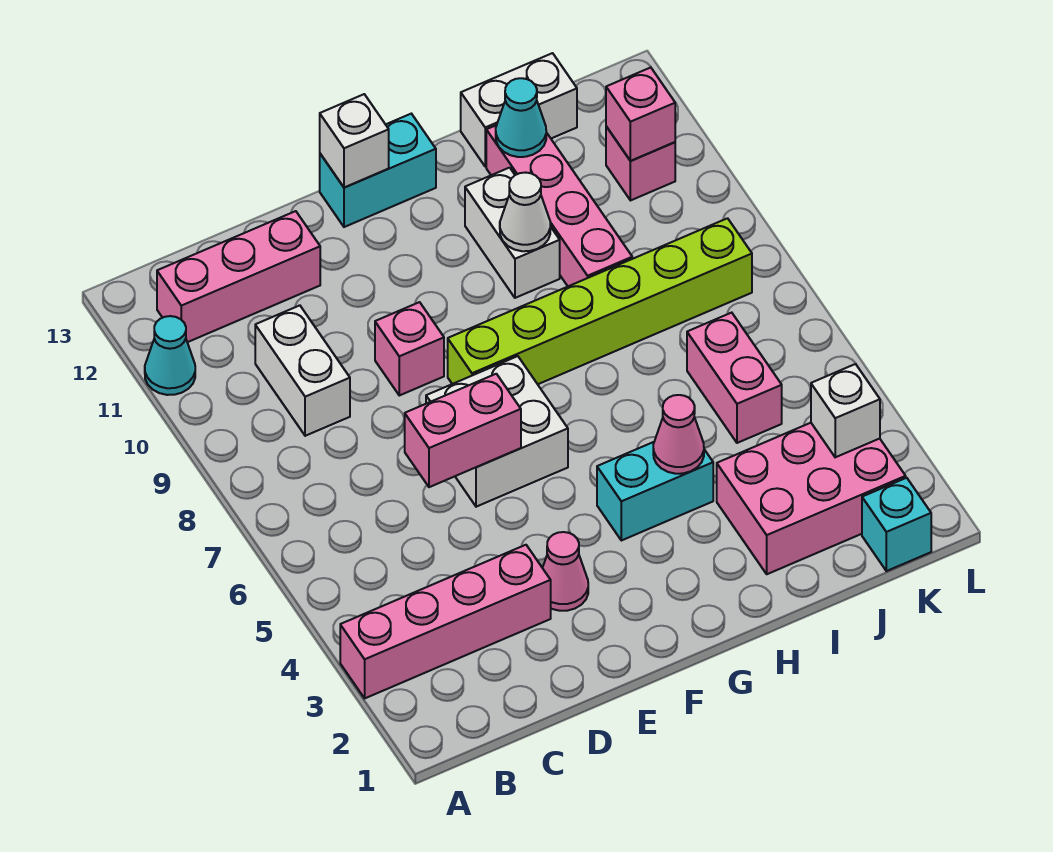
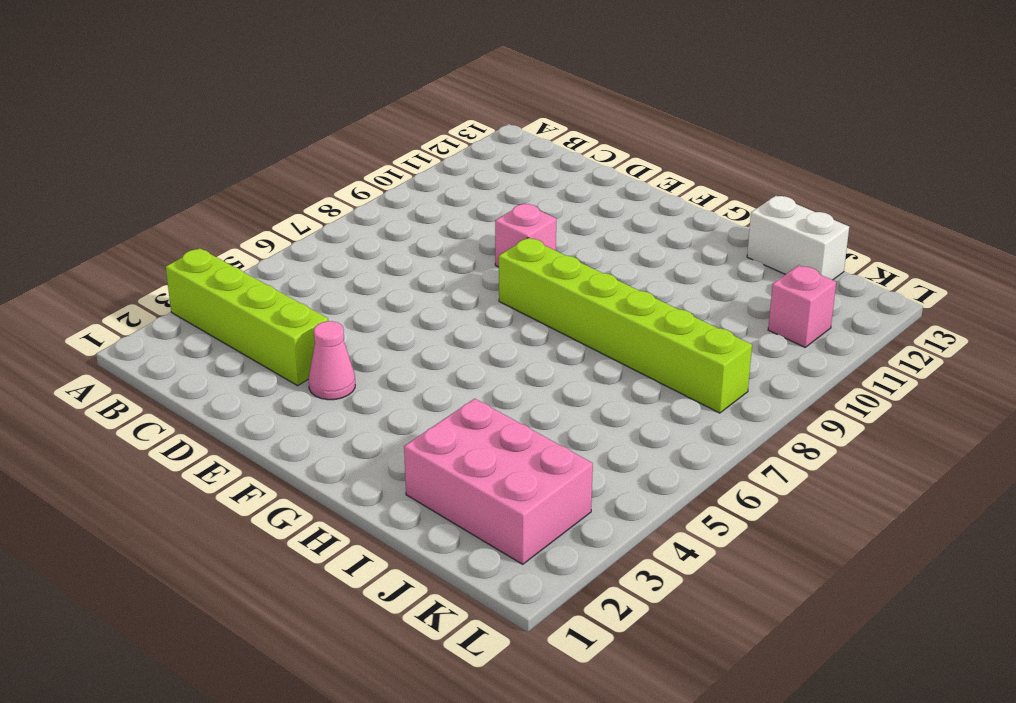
lime brick A3:D3 level 1 -> pink brick A3:D3 level 1
none -> cyan cone A11 level 1
none -> pink brick B12:D12 level 1
none -> white brick C9:C10 level 1

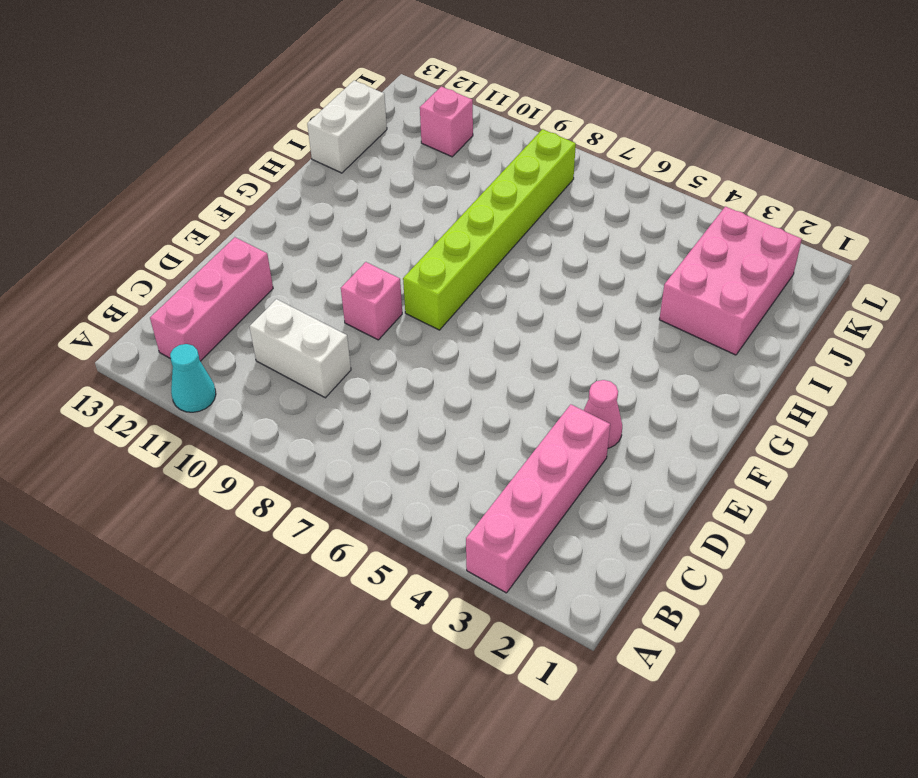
none -> white brick E6:F7 level 1
none -> cyan brick F13:G13 level 1
none -> cyan brick G4:H4 level 1

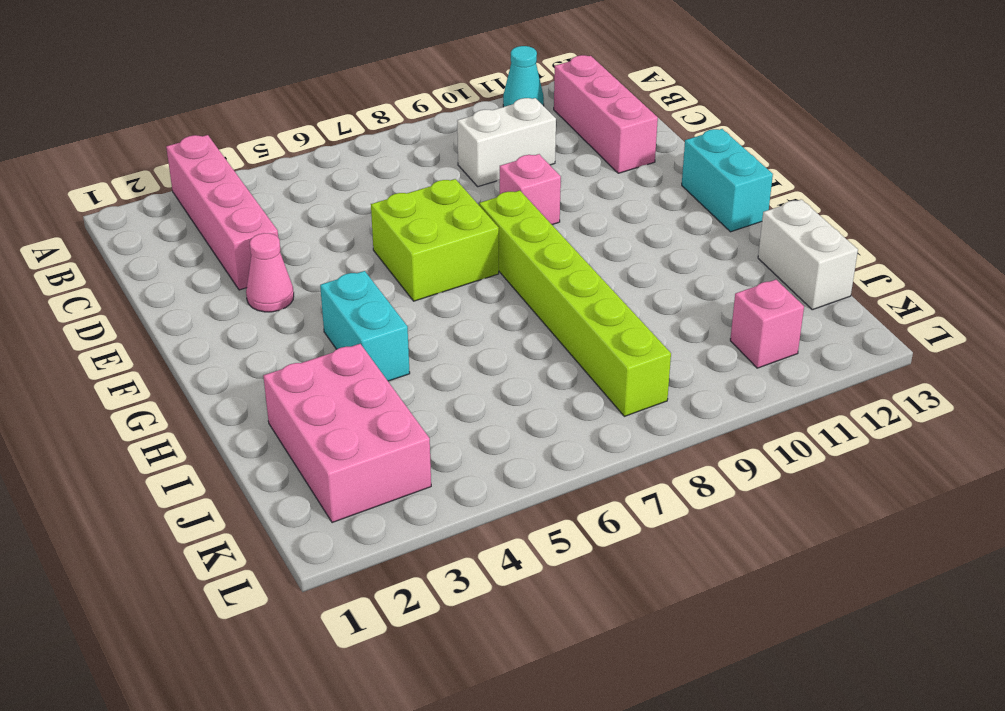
lime brick E6:F7 level 1 -> white brick E6:F7 level 1
none -> white brick H10:H11 level 1
none -> pink brick I9:I12 level 1
none -> pink brick J5:J6 level 1

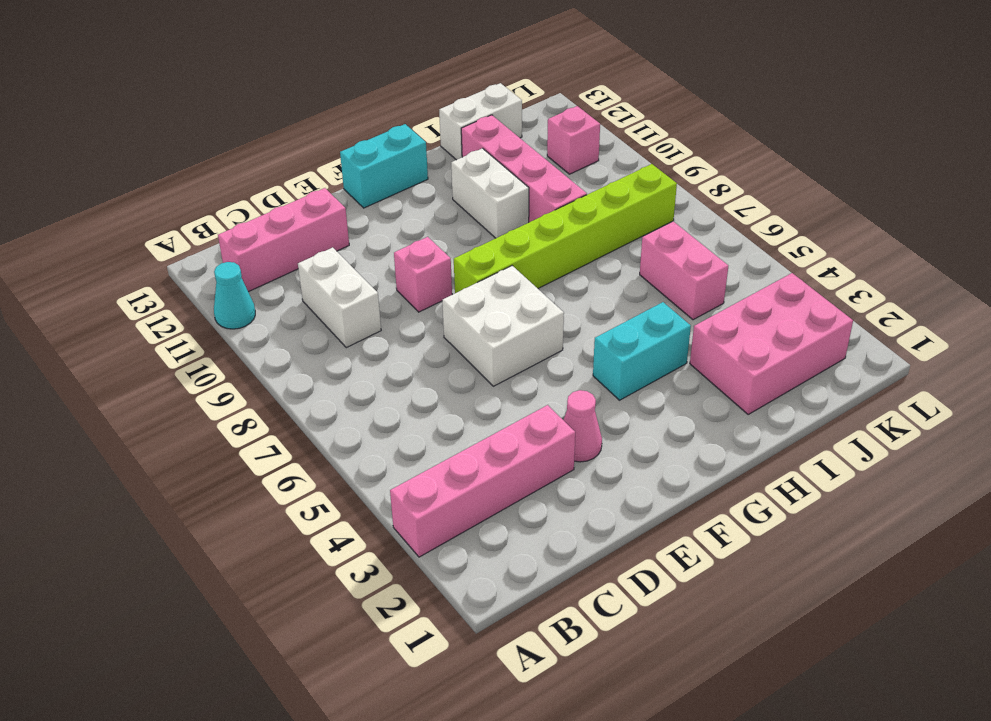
none -> cyan brick K1 level 1
none -> pink brick D6:E6 level 2
none -> white brick F13 level 2

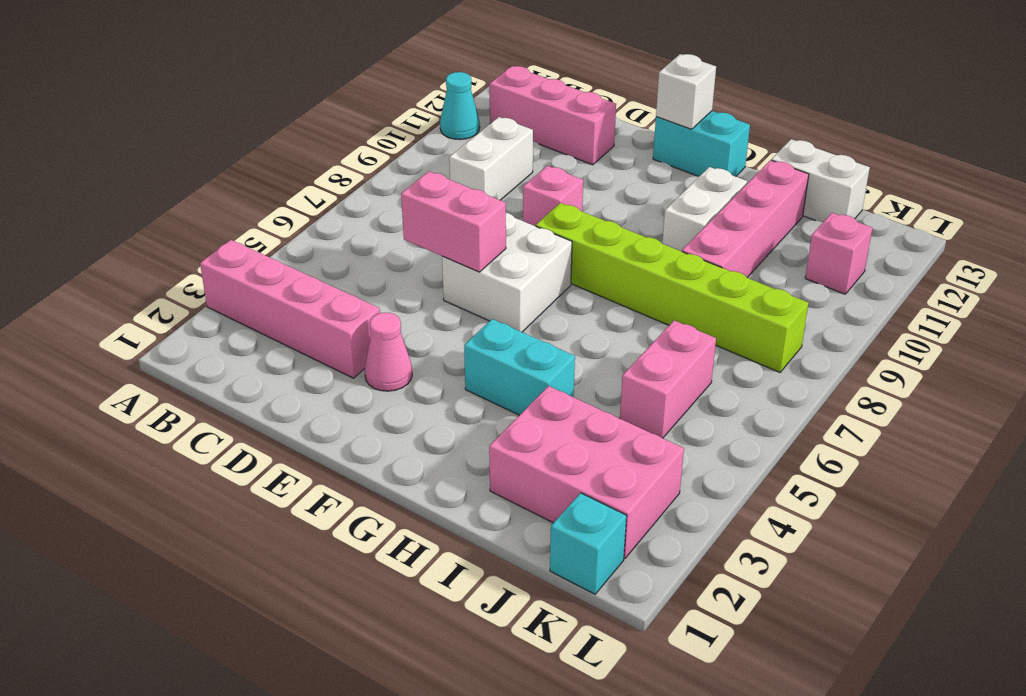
none -> pink cone H4 level 2
none -> white cone H10 level 2
none -> cyan cone I12 level 2

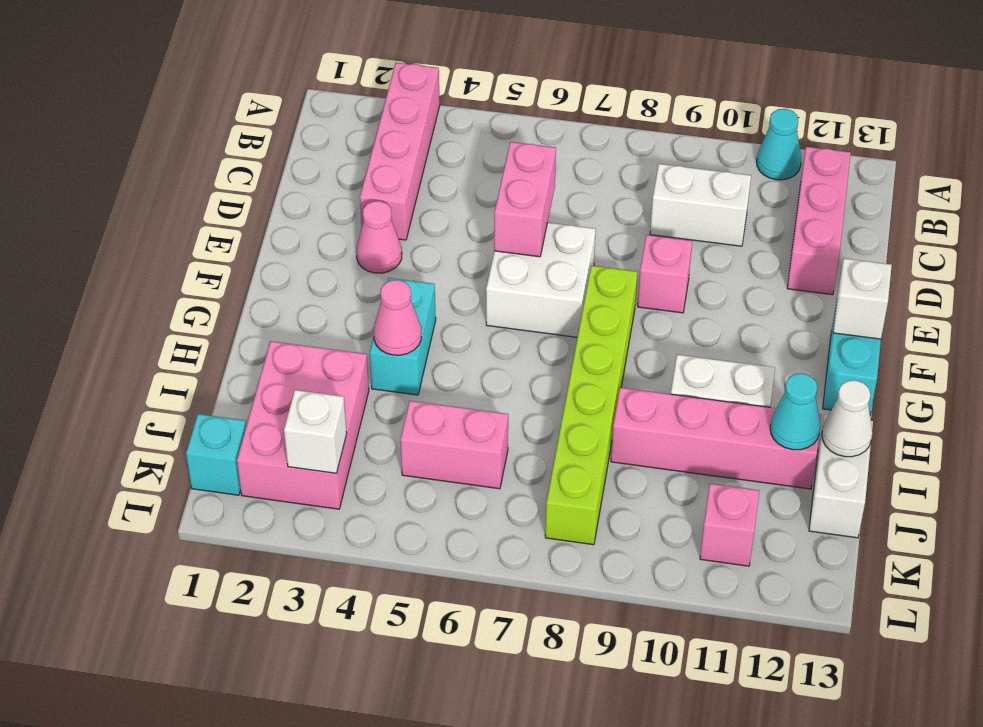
white cone I13 level 2 -> white cone H10 level 2
none -> pink brick K11 level 2

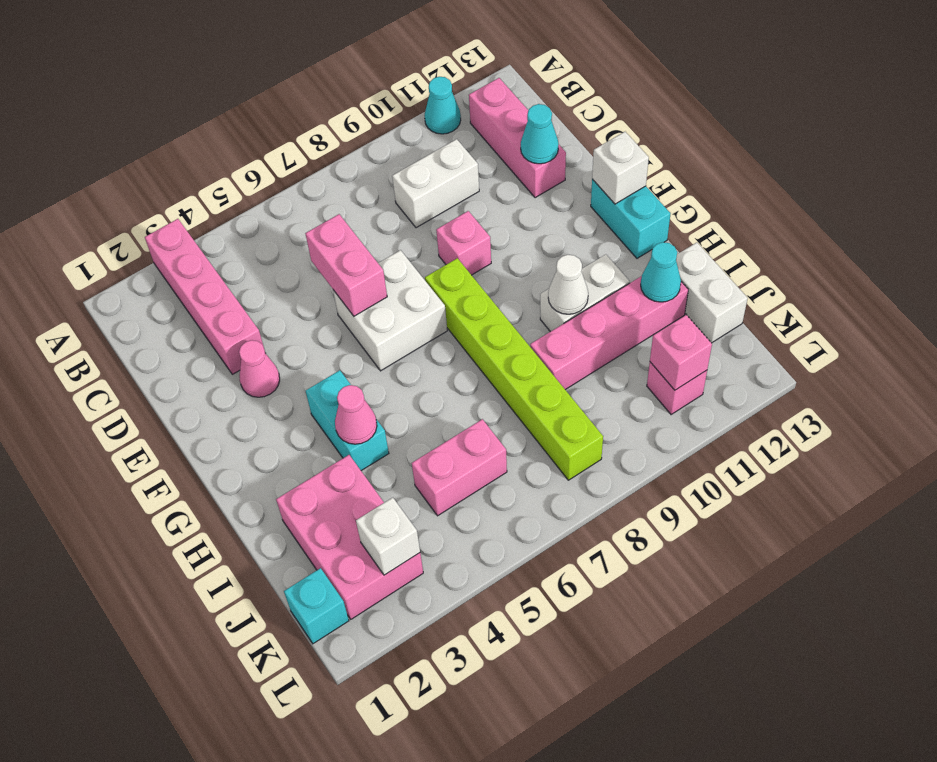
cyan cone D12 level 2 -> none

